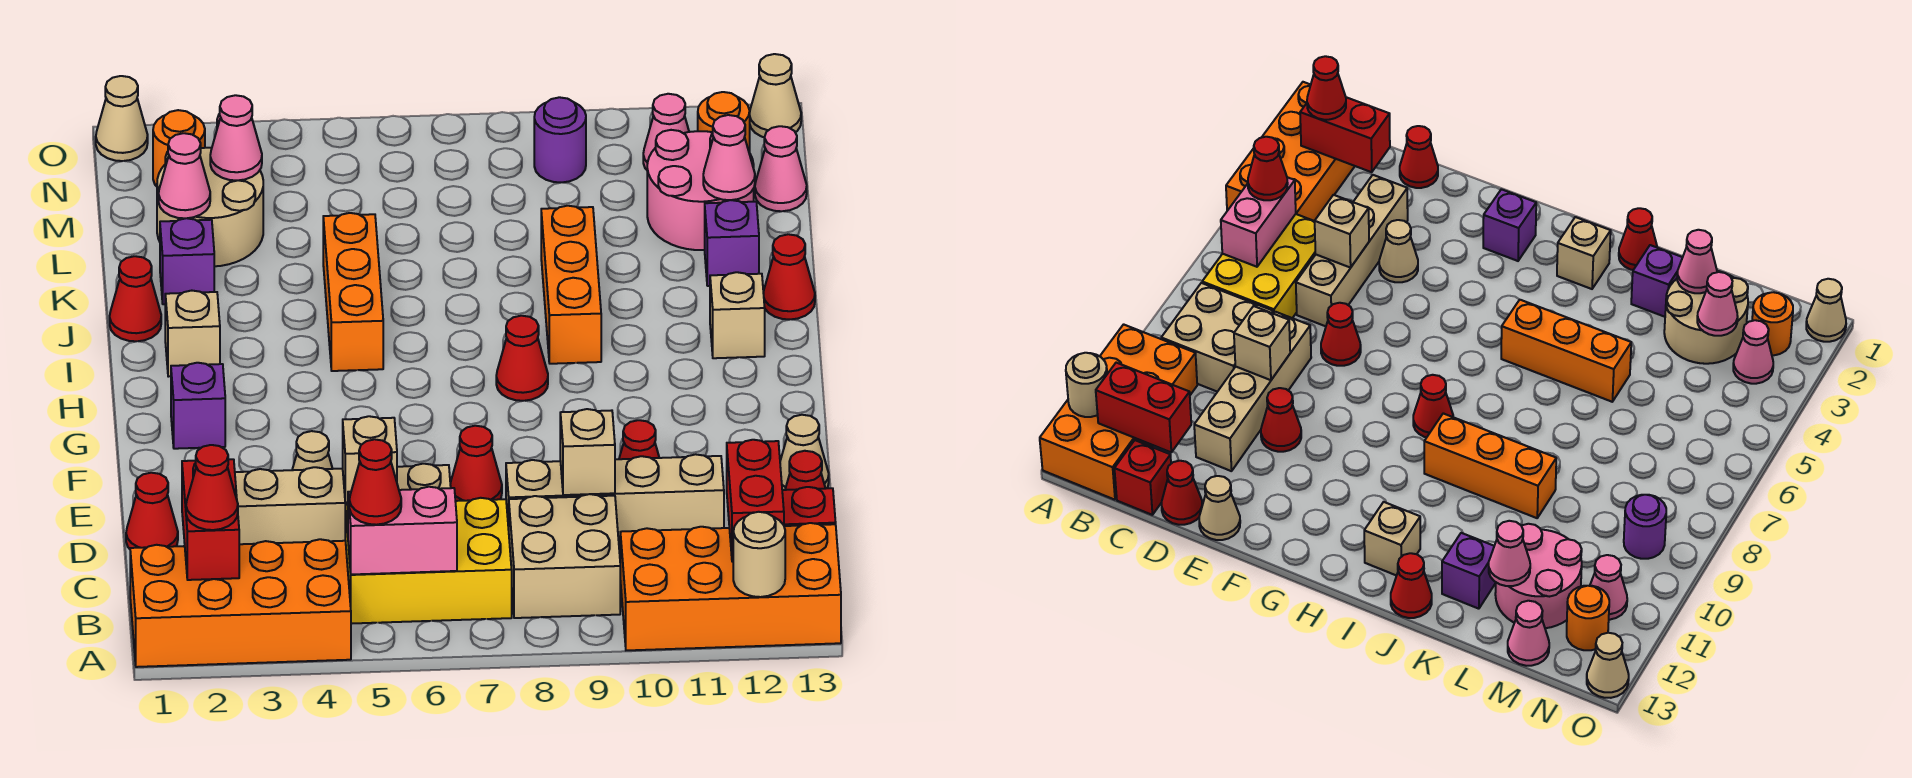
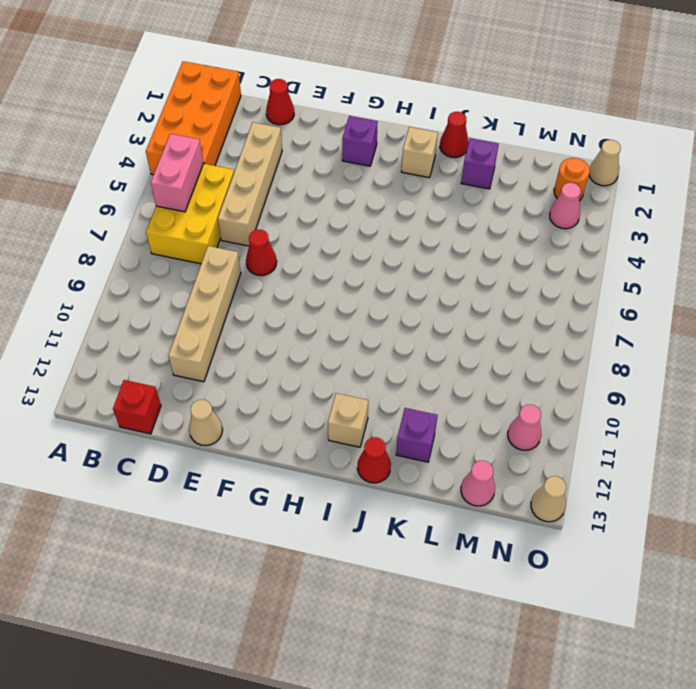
none -> orange brick A10:B13 level 1
none -> tan brick B8:C9 level 1
none -> red cone D13 level 1
none -> tan cone E4 level 1

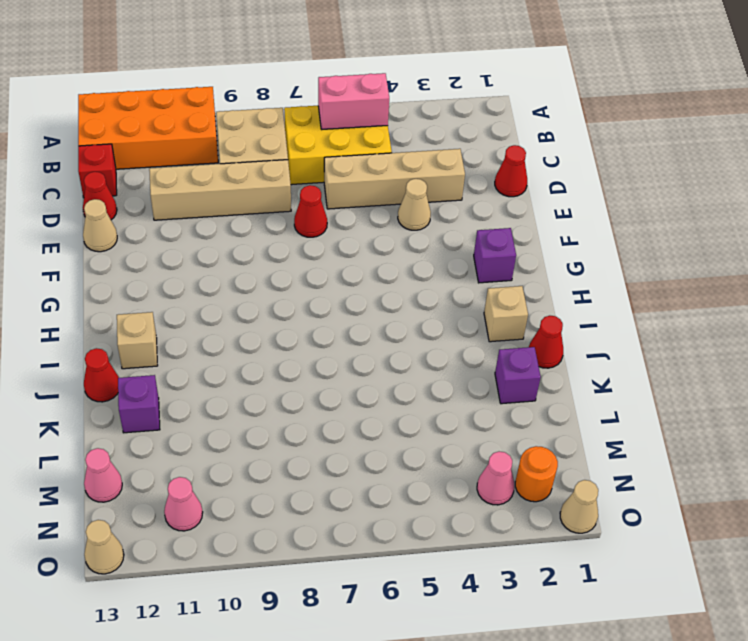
none -> orange brick A1:B4 level 1
none -> red cone E10 level 1
none -> red cone H8 level 1
none -> orange brick I5:K5 level 1

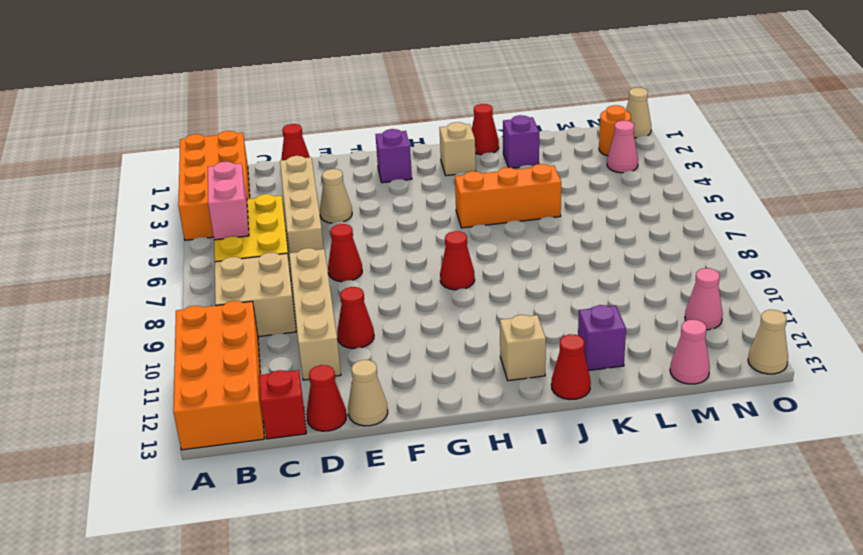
none -> orange brick I9:K9 level 1
none -> tan round brick L2:M3 level 1
none -> pink round brick L11:M12 level 1
none -> purple round brick N9 level 1

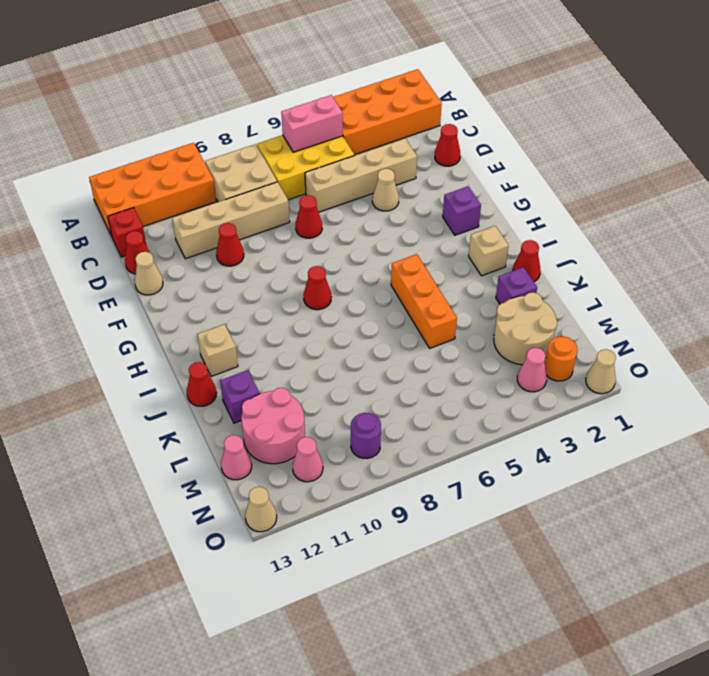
none -> orange brick I9:K9 level 1
none -> orange round brick N12 level 1
none -> tan round brick A12 level 2
none -> red brick B2:C2 level 2

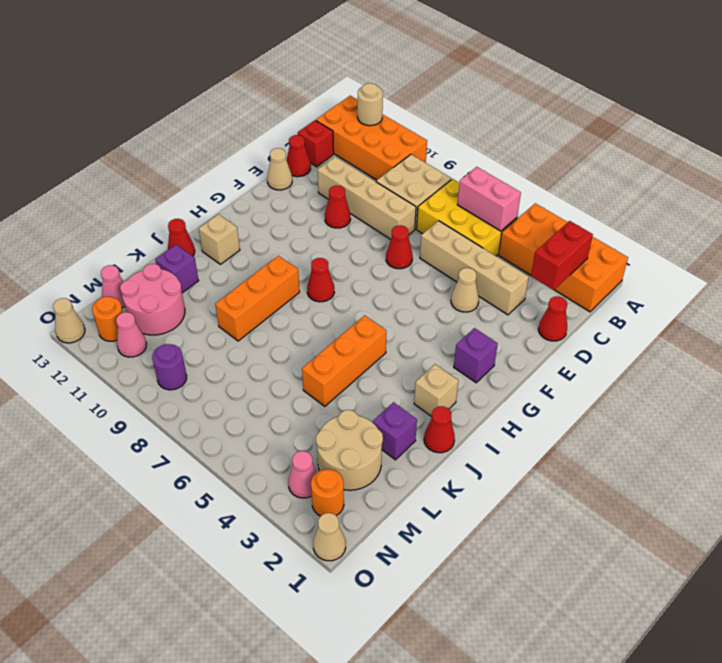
none -> red brick B12:C12 level 2
none -> tan brick D5 level 2
none -> tan brick D9 level 2
none -> pink cone L2 level 2

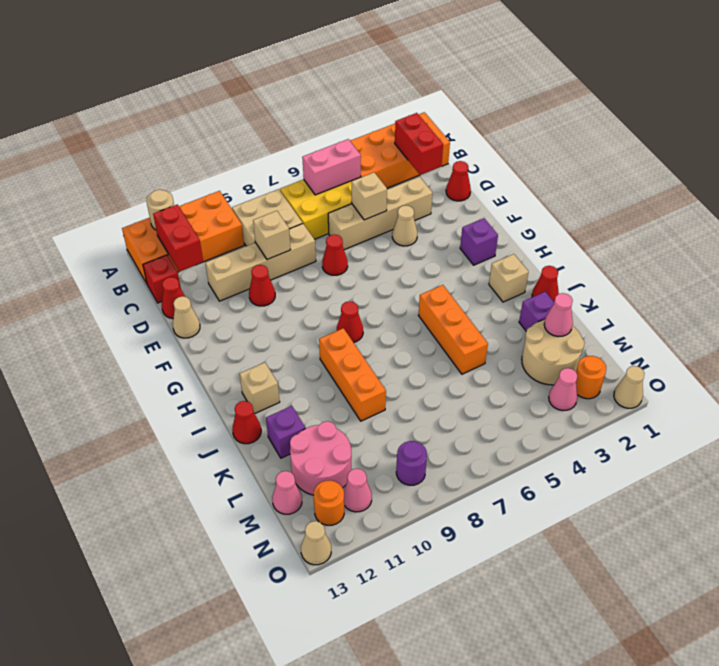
none -> pink cone L12 level 2
none -> pink cone M3 level 2
none -> red cone B2 level 3
none -> red cone B5 level 3

